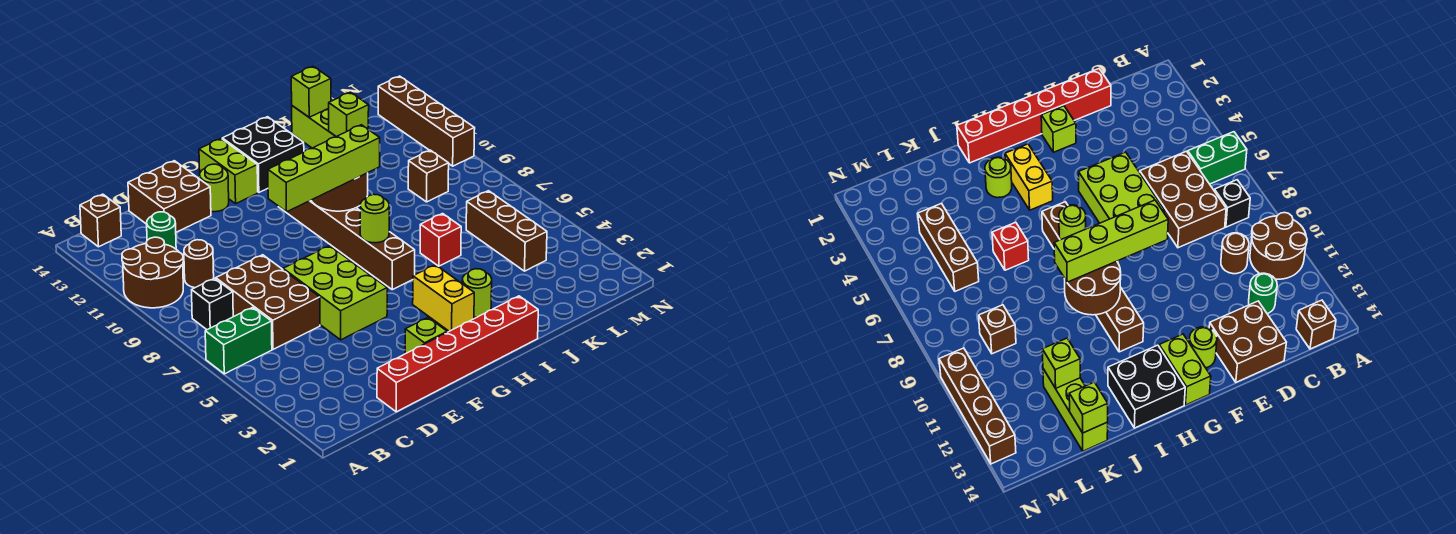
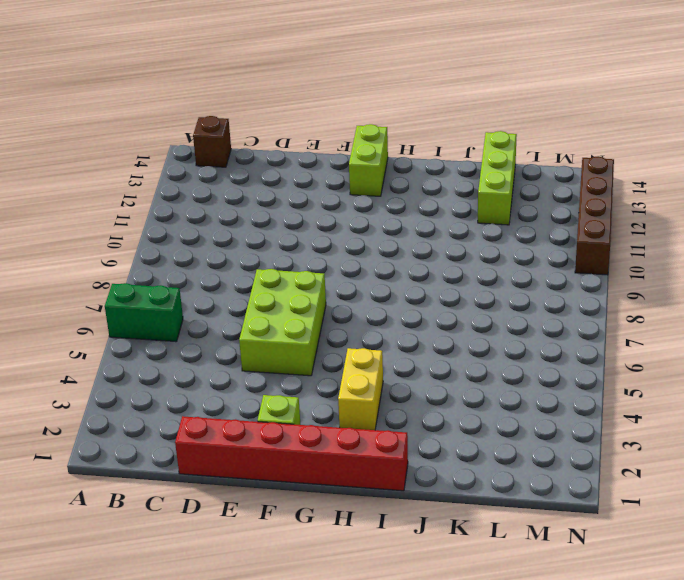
none -> brown round brick A10:B11 level 1
none -> black brick B8 level 1
none -> brown brick C6:D8 level 1

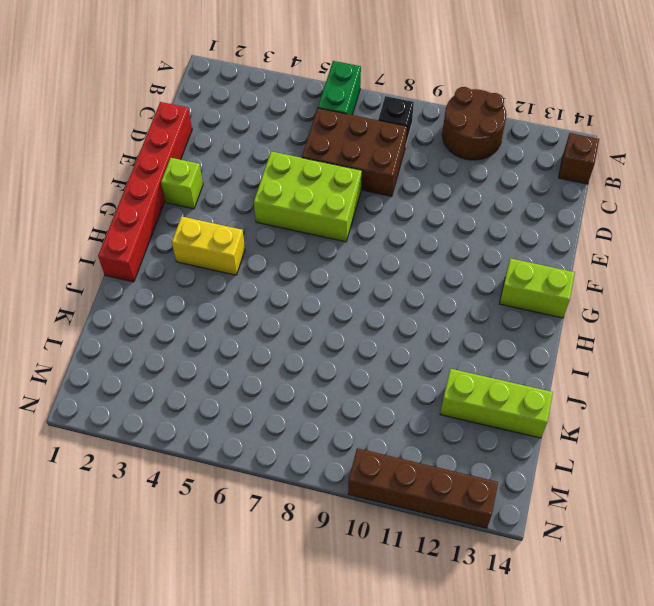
none -> brown round brick C10 level 1
none -> green round brick C12 level 1
none -> brown brick D13:E14 level 1

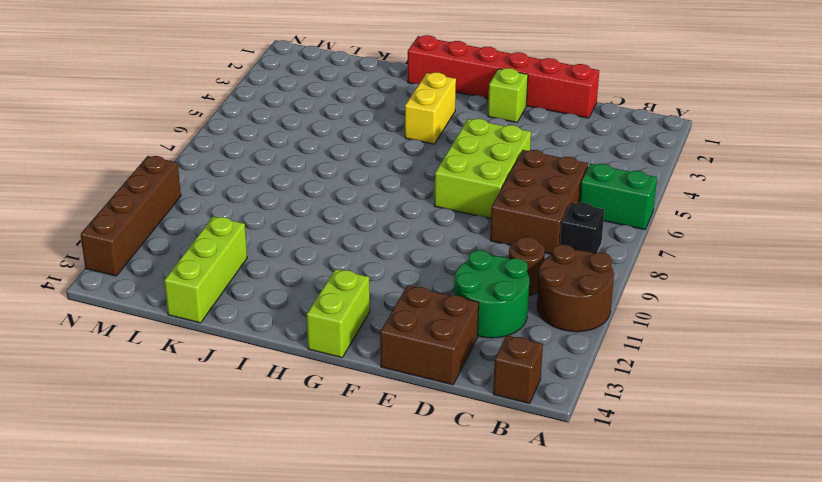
green round brick C11:D12 level 1 -> green round brick C12 level 1
none -> lime round brick F13 level 1
none -> brown brick H6:H11 level 1
none -> black brick H13:I14 level 1

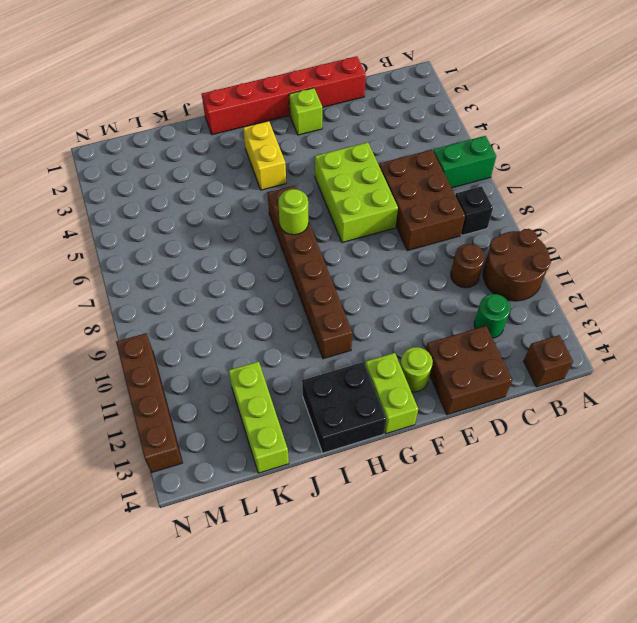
none -> lime round brick I3 level 1
none -> red brick J6 level 1
none -> brown brick L4:L6 level 1

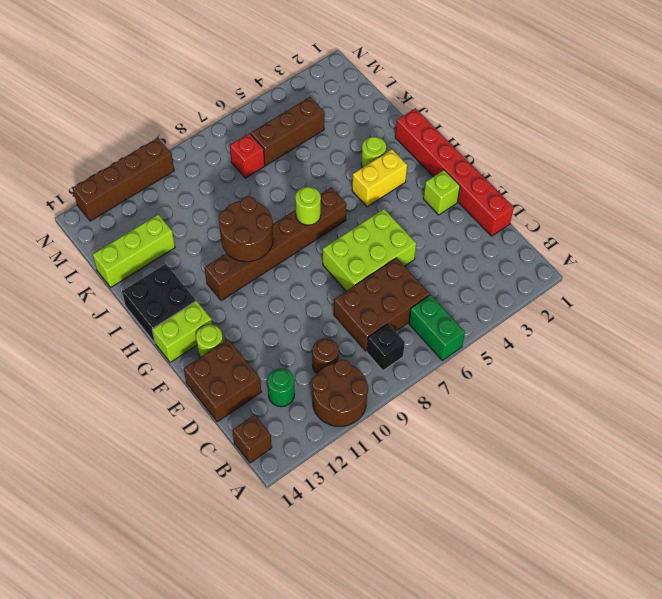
red brick L7 level 1 -> red brick J6 level 1
none -> brown brick L9 level 1
none -> lime brick K12 level 2
none -> lime brick K14 level 2

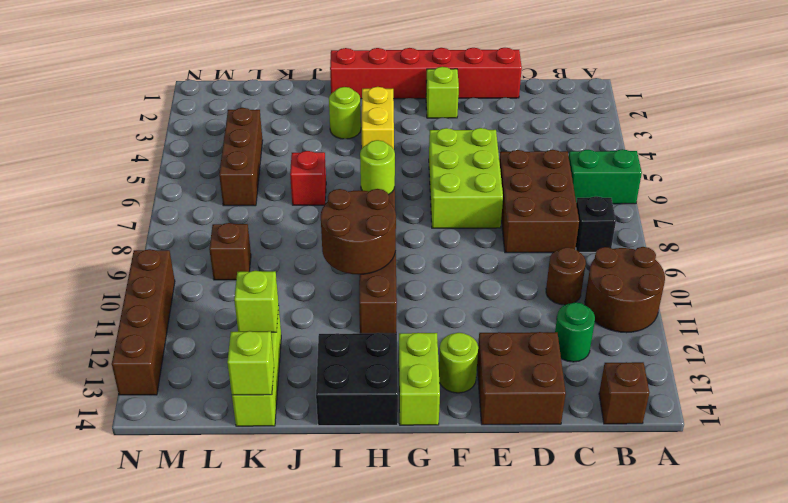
none -> lime brick F9:I9 level 3

